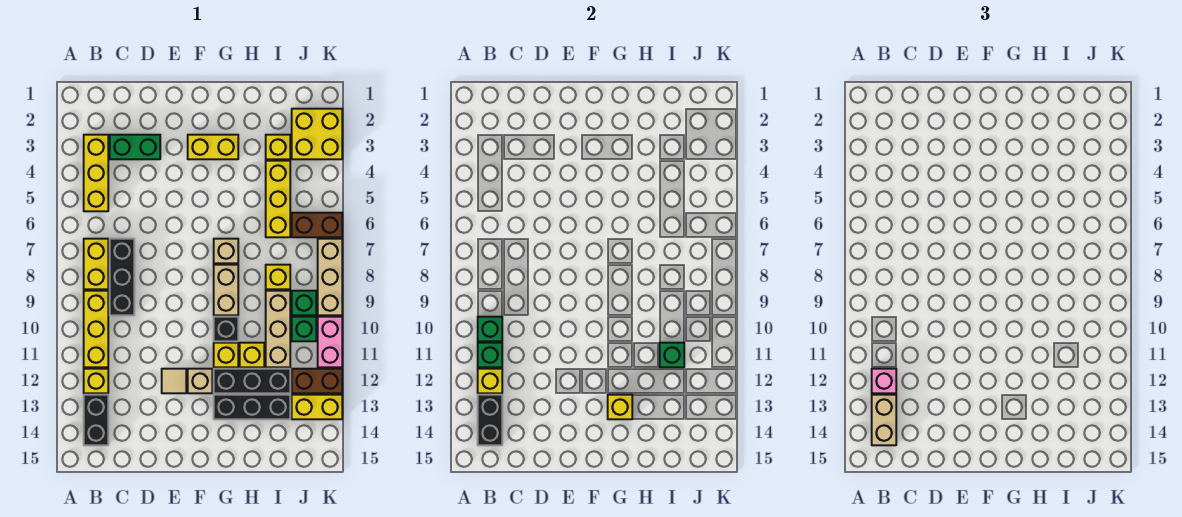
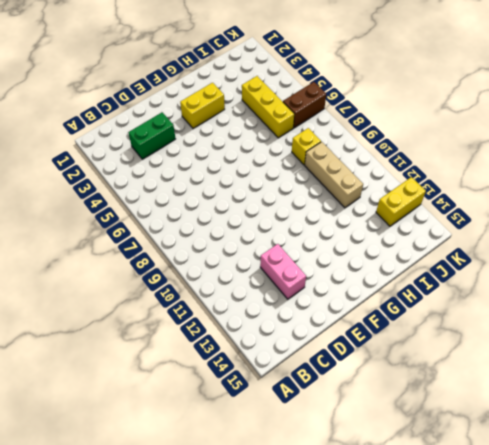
pink brick D12:D13 level 1 -> pink brick K10:K11 level 1
none -> yellow brick B3:B5 level 1
none -> yellow brick B7:B8 level 1
none -> yellow brick B9:B11 level 1
none -> yellow brick B12 level 1

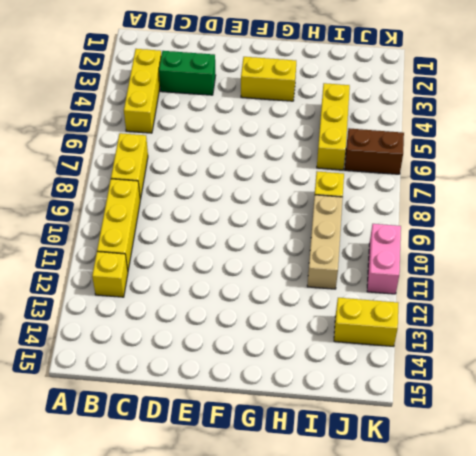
none -> black brick B13:B14 level 1
none -> black brick C7:C9 level 1
none -> tan tile E12 level 1
none -> tan brick F12 level 1

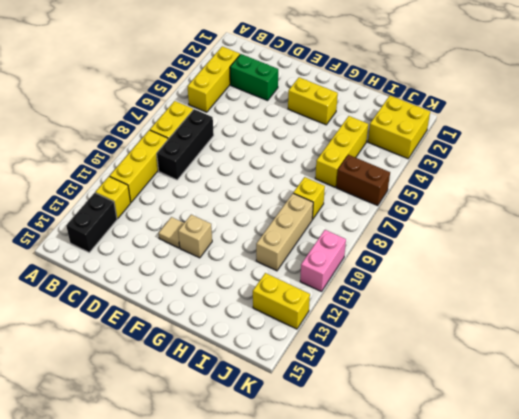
none -> tan brick G7 level 1
none -> tan brick G8:G9 level 1
none -> black brick G10 level 1
none -> yellow brick G11 level 1

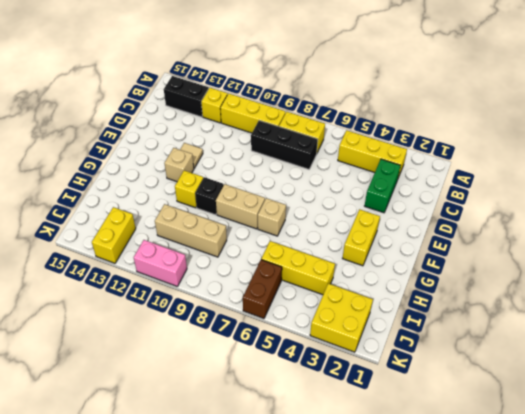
none -> black brick G12:I12 level 1
none -> black brick G13:I13 level 1
none -> yellow brick H11 level 1
none -> yellow brick I3 level 1

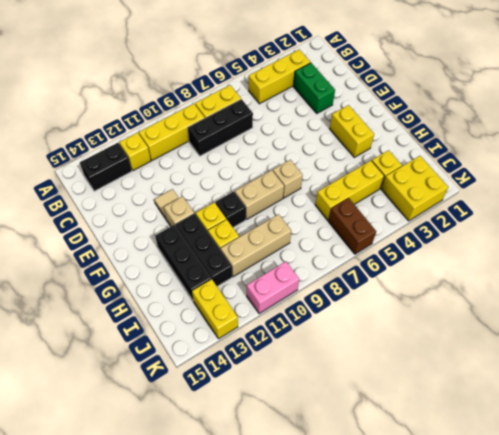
none -> yellow brick I8 level 1
none -> green brick J9 level 1
none -> green brick J10 level 1
none -> brown brick J12:K12 level 1

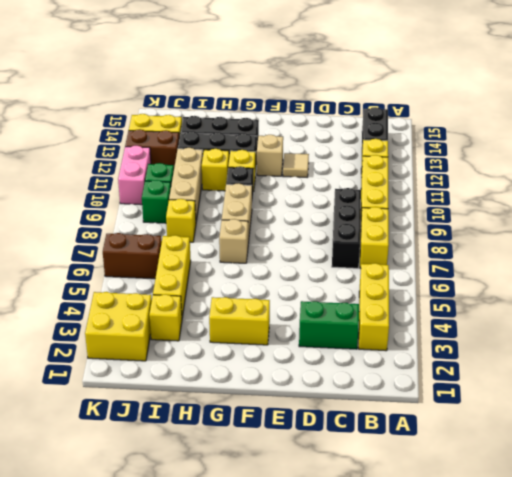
none -> tan brick K7:K9 level 1
none -> green brick B10 level 2
none -> green brick B11 level 2
none -> yellow brick B12 level 2

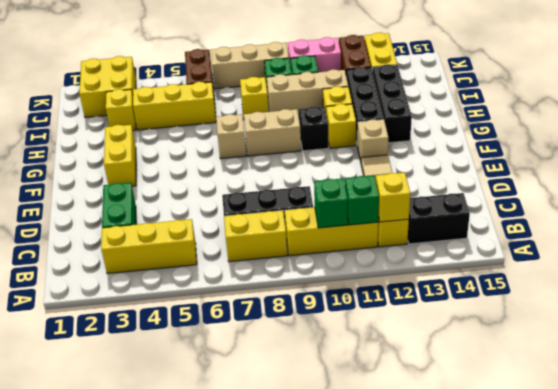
none -> black brick B13:B14 level 2
none -> yellow brick G13 level 2
none -> green brick I11 level 2
none -> pink brick B12 level 3

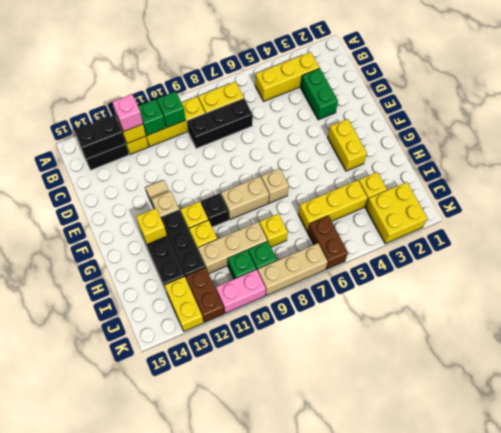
none -> green brick I11 level 2
none -> tan brick B13:B14 level 3

